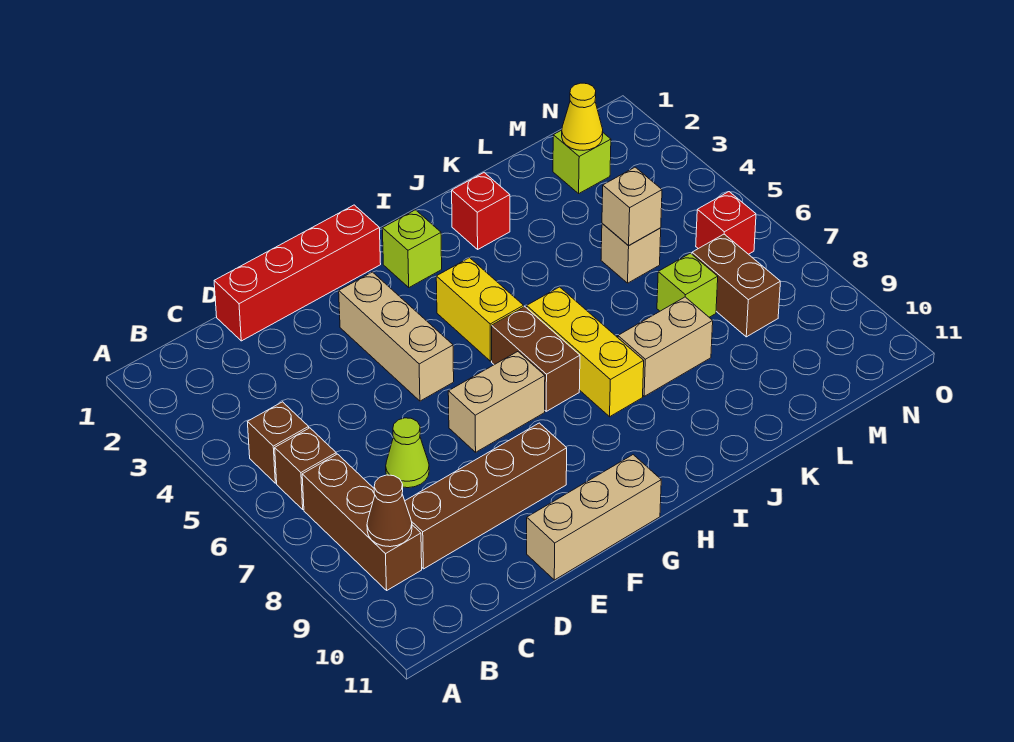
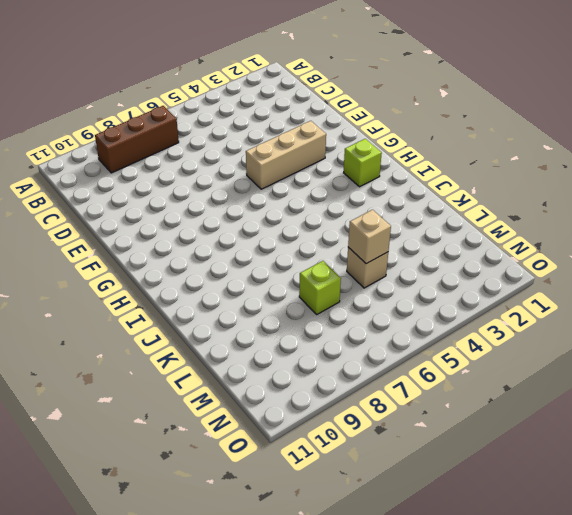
none -> brown brick B5 level 1
none -> brown brick B6 level 1
none -> brown brick C9:F9 level 1

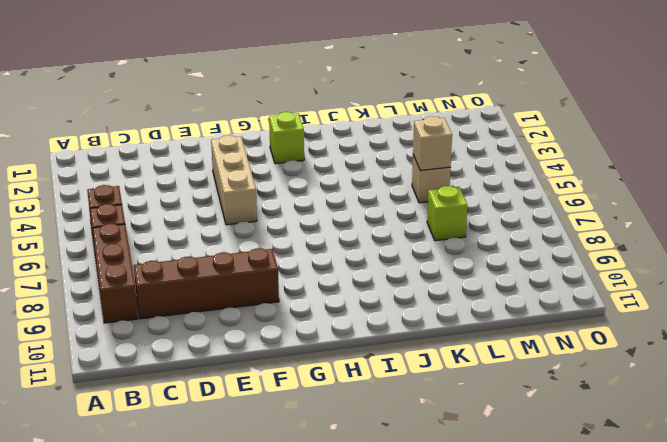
none -> red brick D1:G1 level 1
none -> lime cone D7 level 1
none -> tan brick E11:G11 level 1

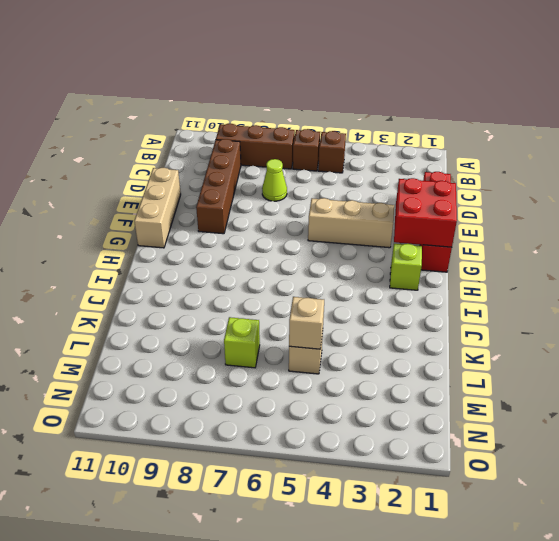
red brick F1:G2 level 2 -> none
none -> tan brick F7:G7 level 1
none -> yellow brick H4:H5 level 1
none -> brown brick H6:H7 level 1

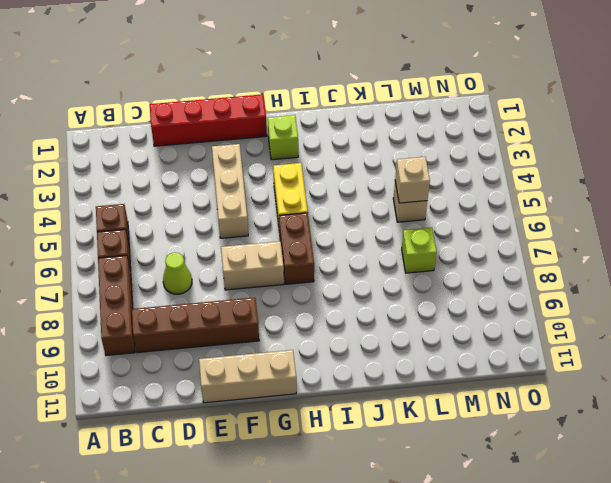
none -> yellow brick I6:I8 level 1
none -> red brick J2 level 1
none -> tan brick J8:K8 level 1

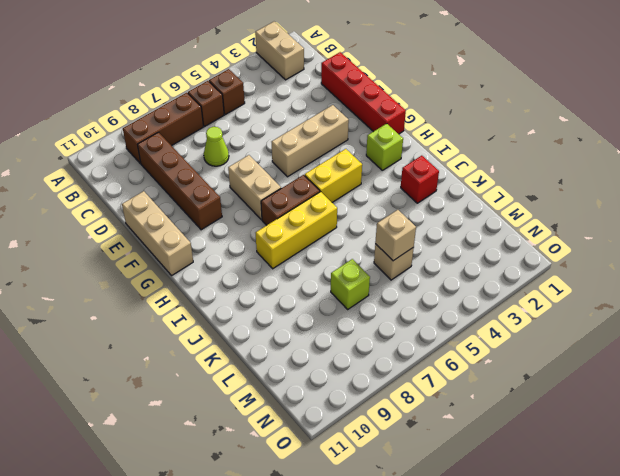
tan brick A2:B2 level 1 -> tan brick J8:K8 level 1
none -> lime brick M2 level 1
none -> brown brick M7:M8 level 1
none -> red brick N6 level 1

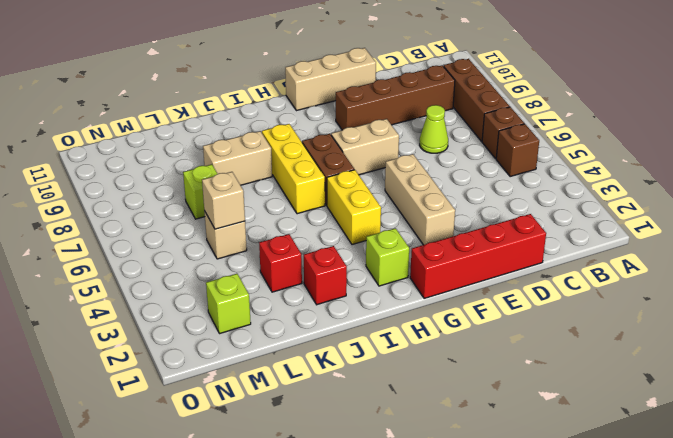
red brick K3 level 1 -> red brick N6 level 1
none -> brown brick M7:M8 level 1
none -> brown cone B9 level 2
none -> yellow cone M2 level 2

